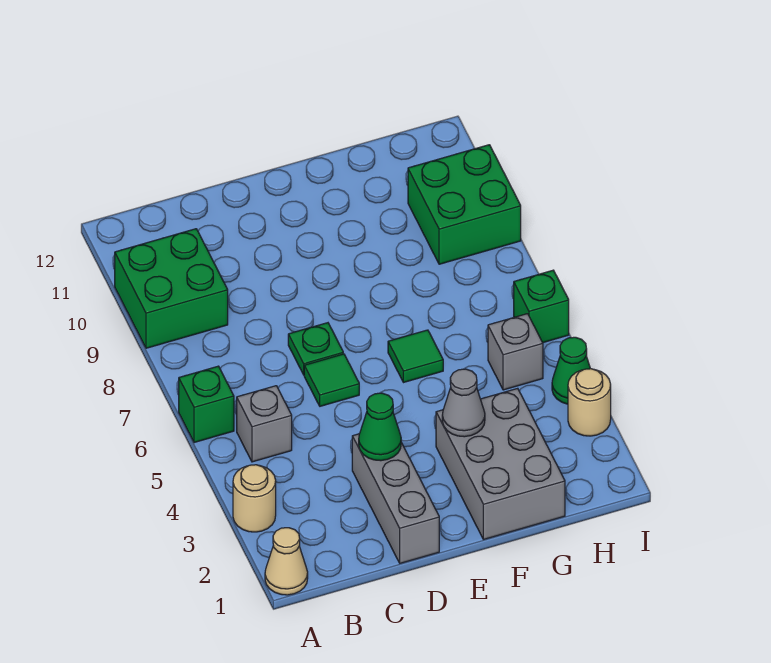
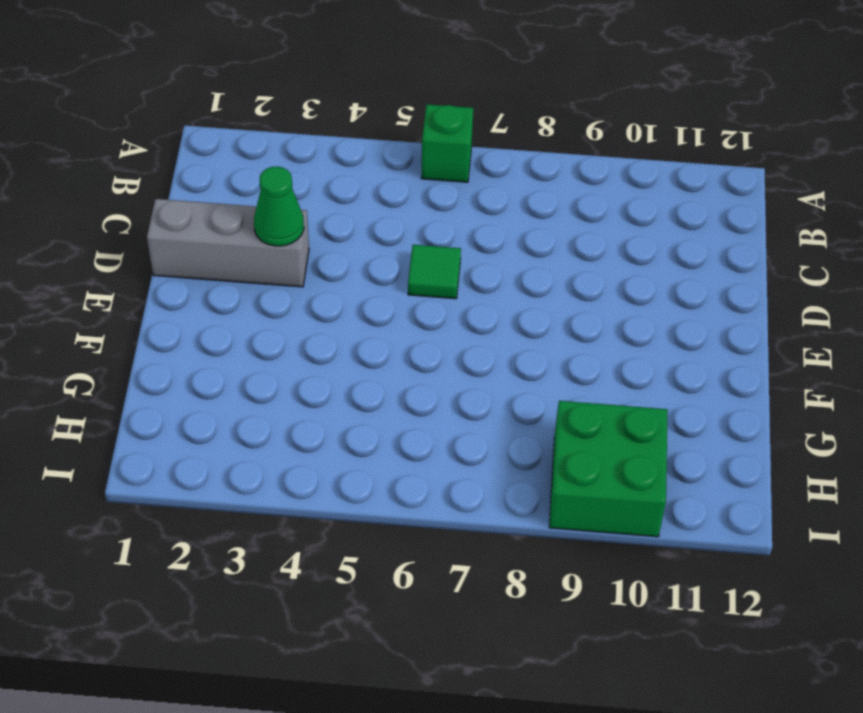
none -> tan cone A1 level 1
none -> tan round brick A3 level 1
none -> green brick A9:B10 level 1

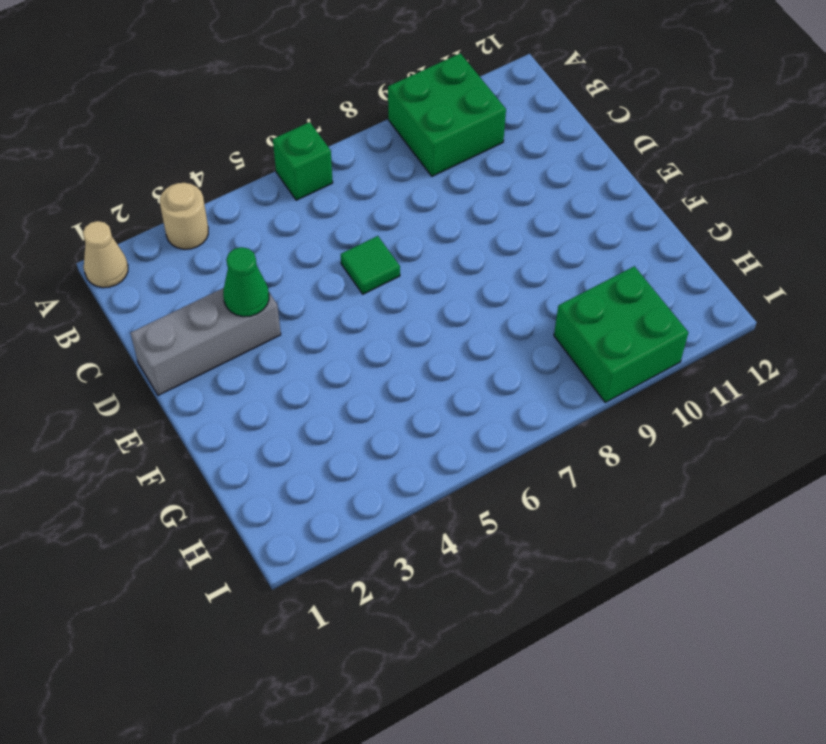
none -> grey brick B5 level 1
none -> green plate D7 level 1
none -> grey brick F1:G3 level 1

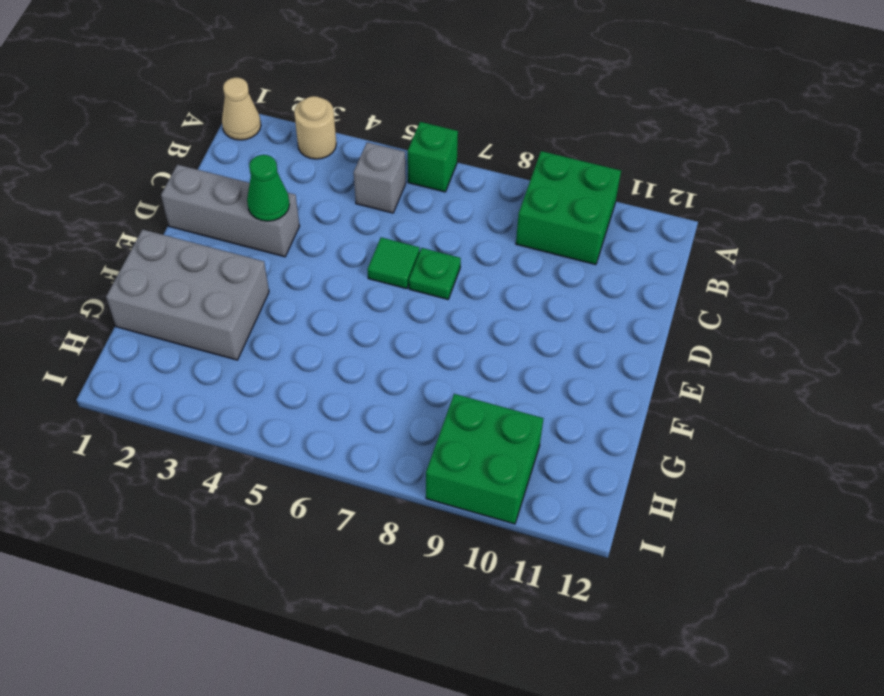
none -> green tile F6 level 1
none -> grey brick H5 level 1
none -> tan round brick I3 level 1

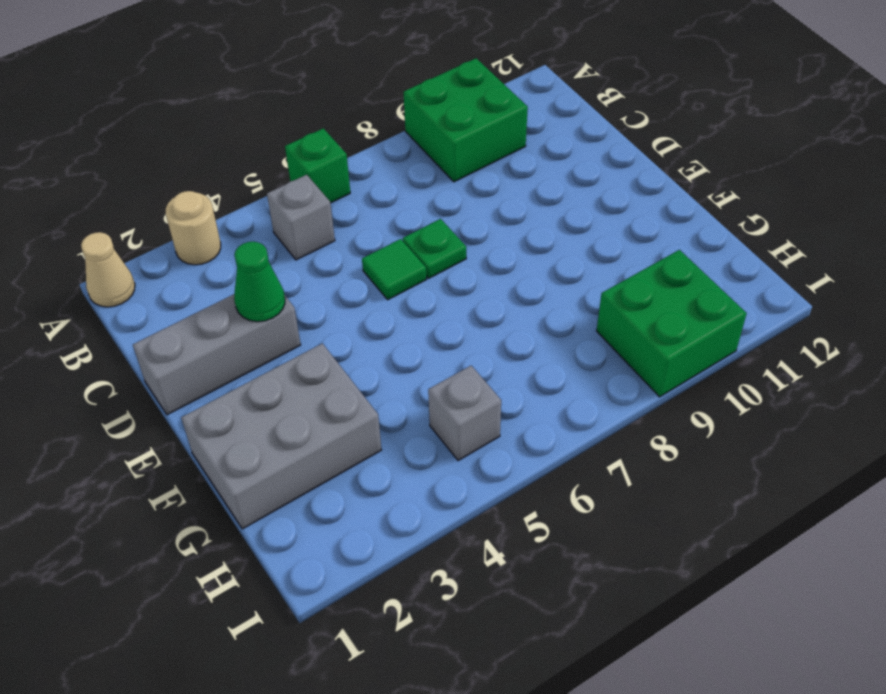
none -> green tile F6 level 1
none -> tan round brick I3 level 1
none -> green cone I4 level 1

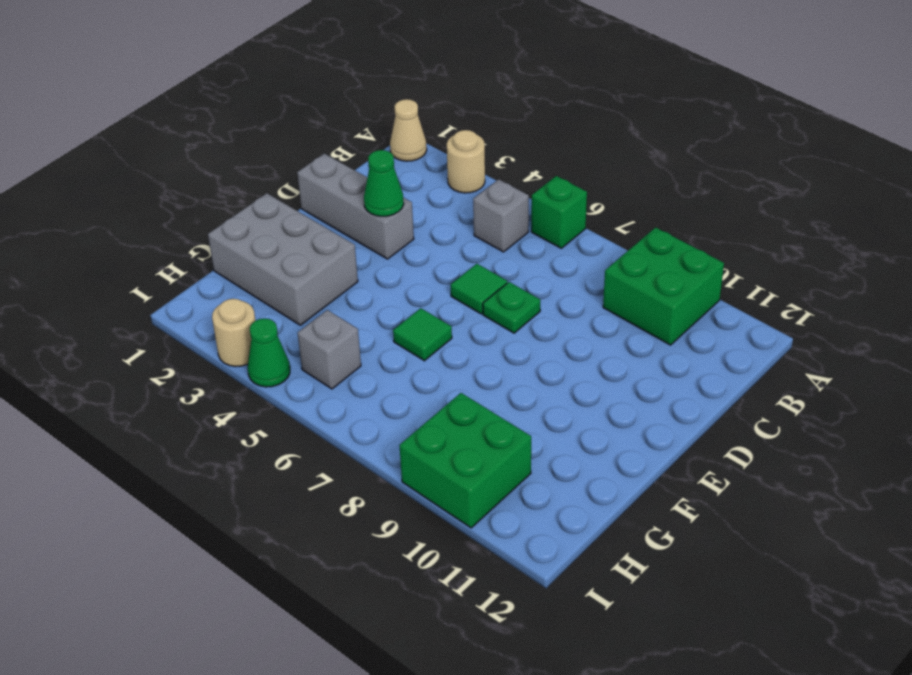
none -> green brick I6 level 1
none -> grey cone F3 level 2

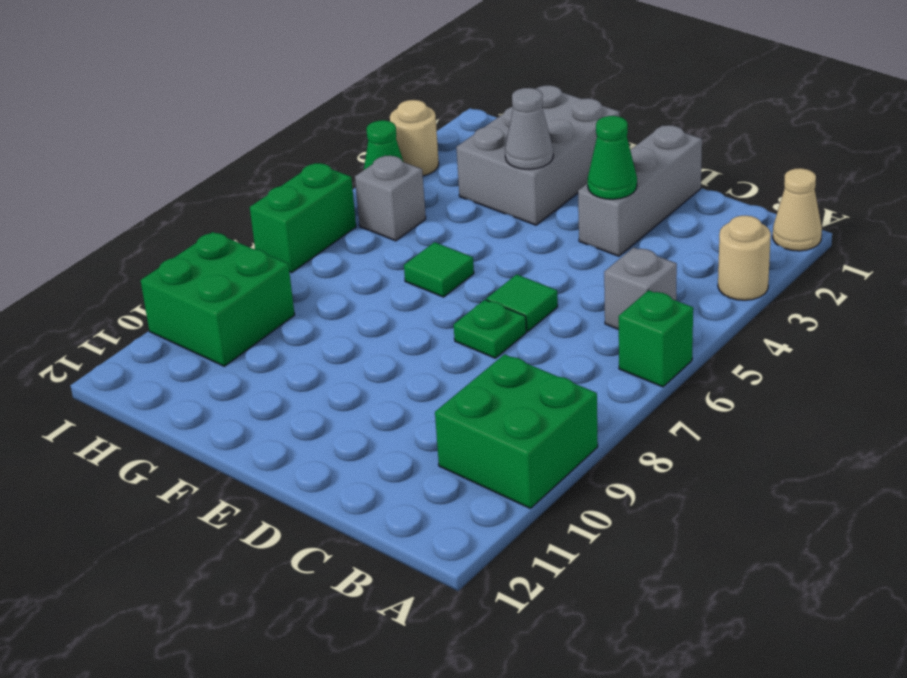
green brick I6:I7 level 1 -> green brick I6 level 1

